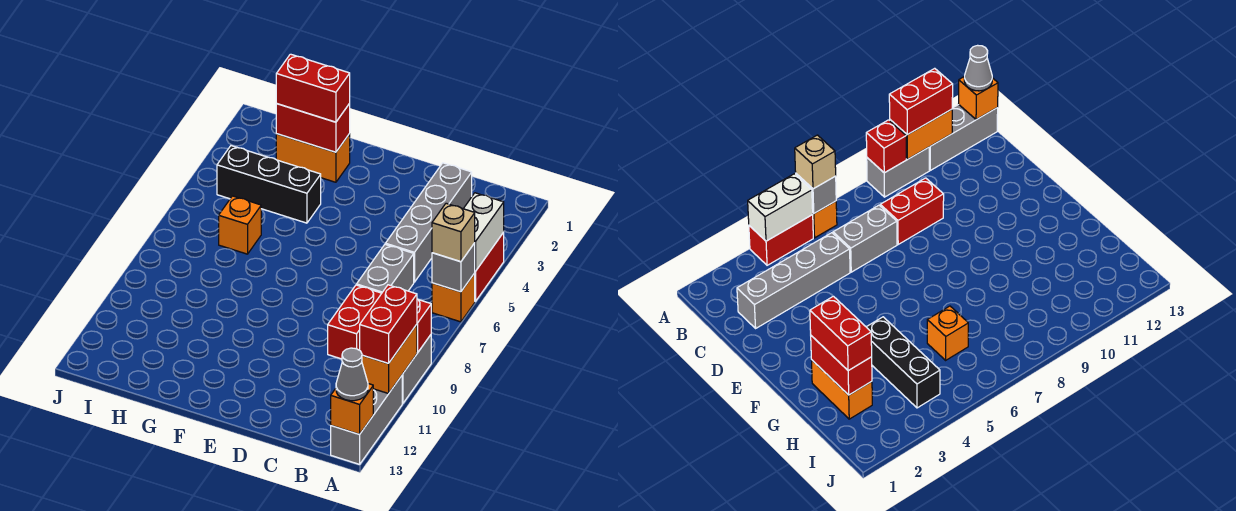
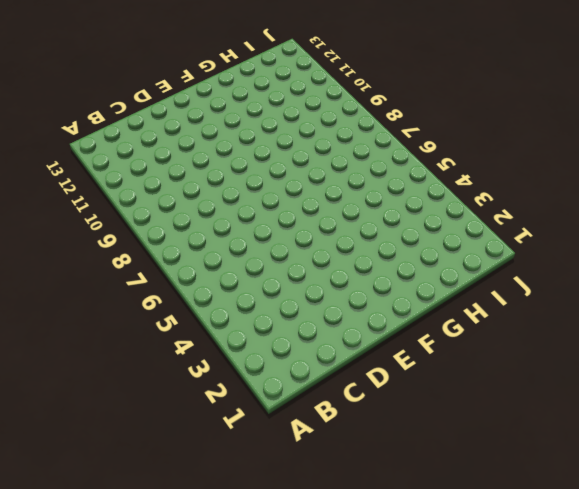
none -> red brick A4:A5 level 1
none -> orange brick A6 level 1
none -> grey brick A9:A10 level 1

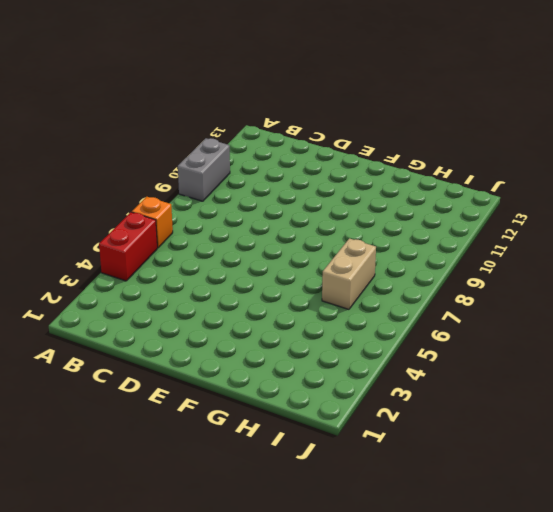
tan brick H6:H7 level 1 -> orange brick H6 level 1
none -> grey brick A11:A13 level 1
none -> grey brick C2:C5 level 1
none -> grey brick C6:C7 level 1

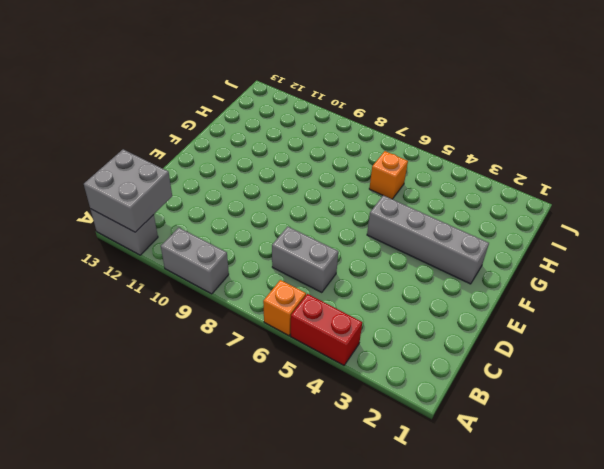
grey brick A12:A13 level 1 -> grey brick A11:A13 level 1
grey brick A12:B13 level 2 -> orange brick A13 level 2
grey brick F2:F5 level 1 -> grey brick C2:C5 level 1
none -> red brick C8:C9 level 1
none -> orange brick G2:H2 level 1
none -> black brick G4:I4 level 1

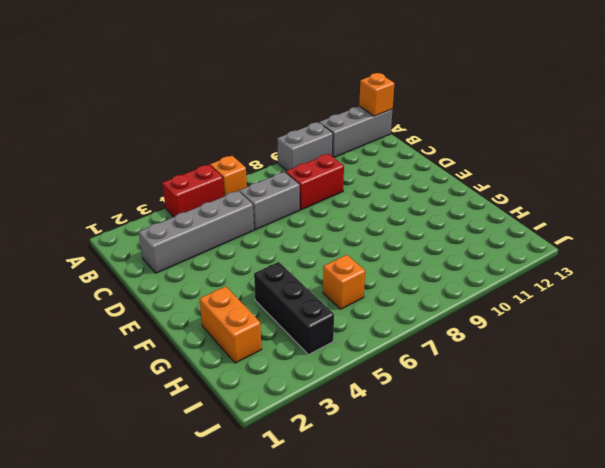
none -> white brick A4:A5 level 2
none -> grey brick A6 level 2
none -> red brick A9 level 2

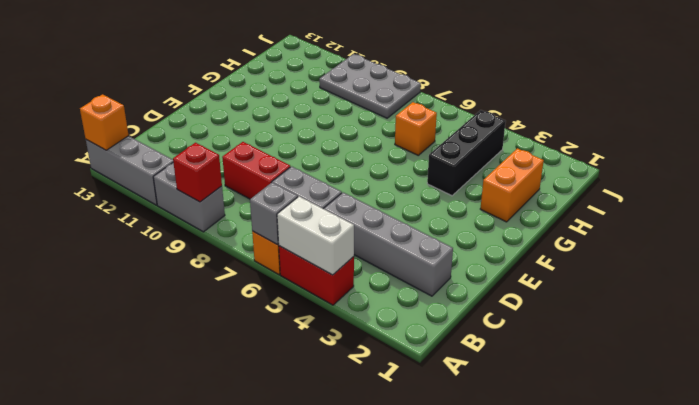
grey plate I8:J10 level 1 -> none
none -> orange brick A10:A11 level 2
none -> red brick G2:H2 level 2
none -> tan brick A6 level 3

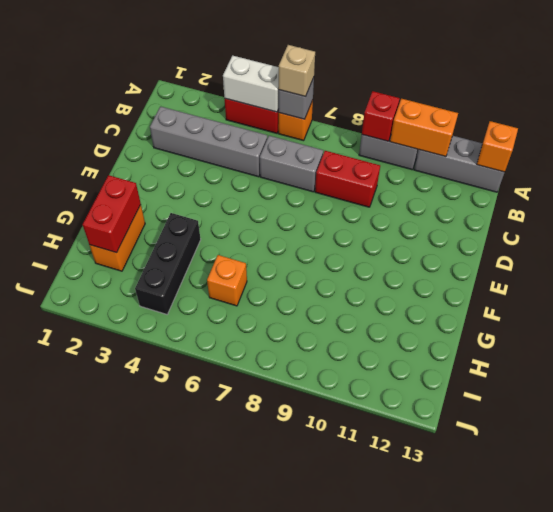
none -> red brick A10:A11 level 3
none -> grey cone A13 level 3
none -> red brick G2:H2 level 3

